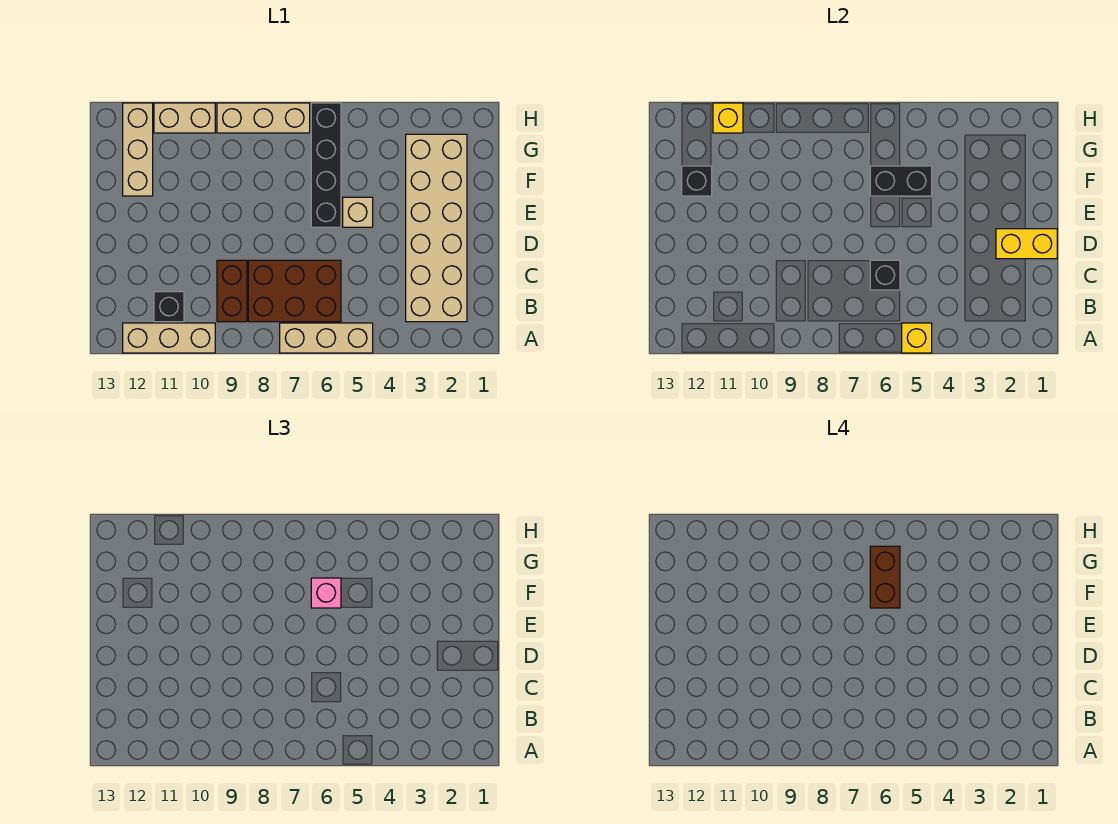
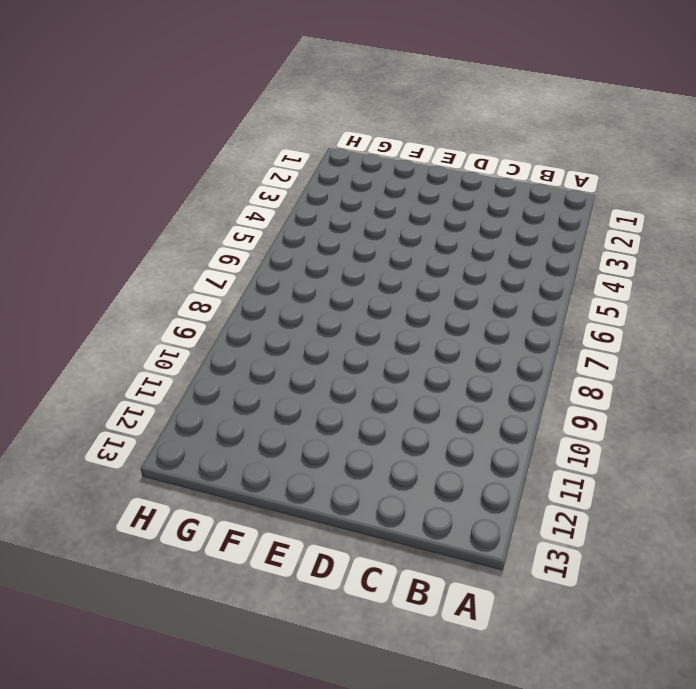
none -> tan brick A5:A7 level 1
none -> tan brick A10:A12 level 1
none -> tan brick B2:G3 level 1

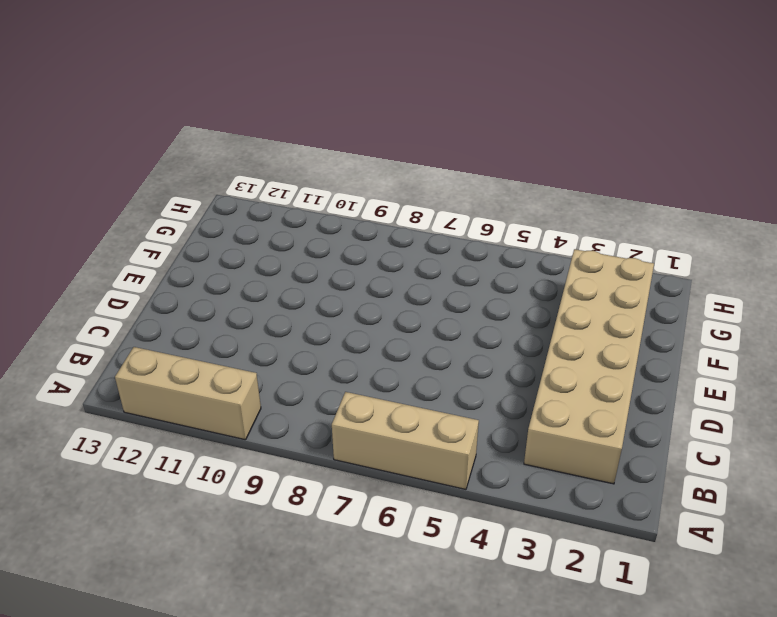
none -> brown brick B6:C8 level 1
none -> brown brick B9:C9 level 1
none -> black brick B11 level 1

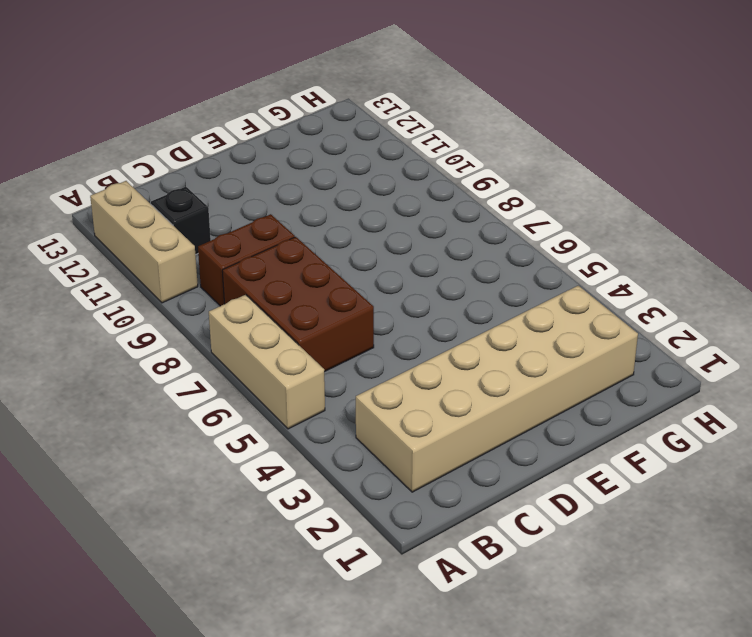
none -> tan brick E5 level 1
none -> black brick E6:H6 level 1
none -> tan brick F12:H12 level 1

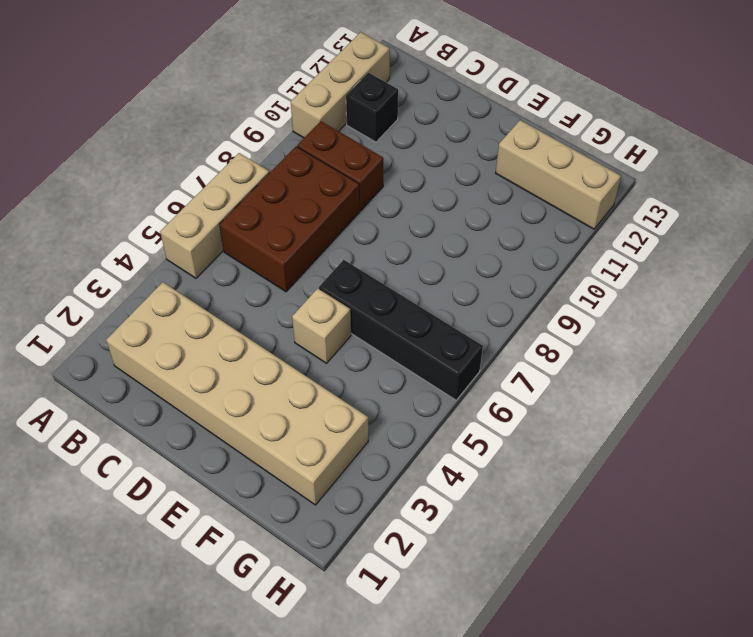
none -> tan brick H7:H9 level 1
none -> tan brick H10:H11 level 1
none -> yellow brick A5 level 2

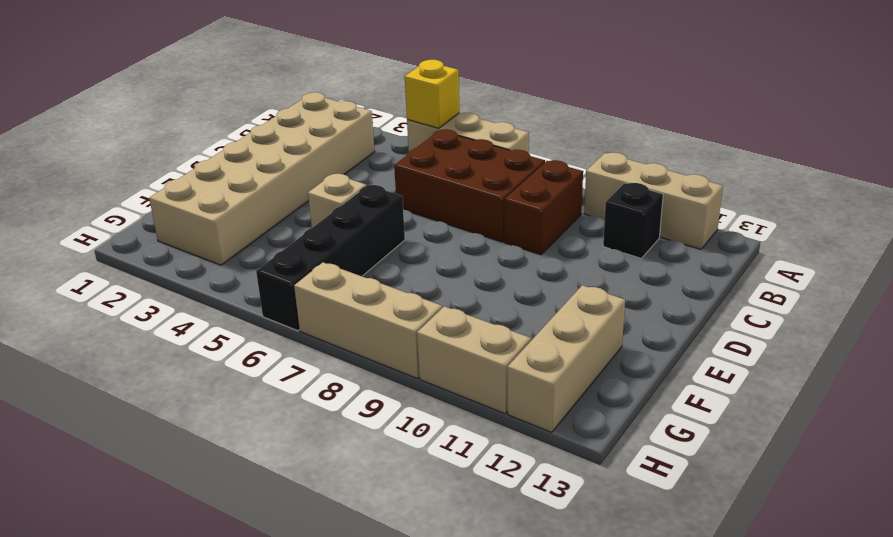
none -> black brick C6 level 2
none -> yellow brick D1:D2 level 2
none -> black brick F5:F6 level 2

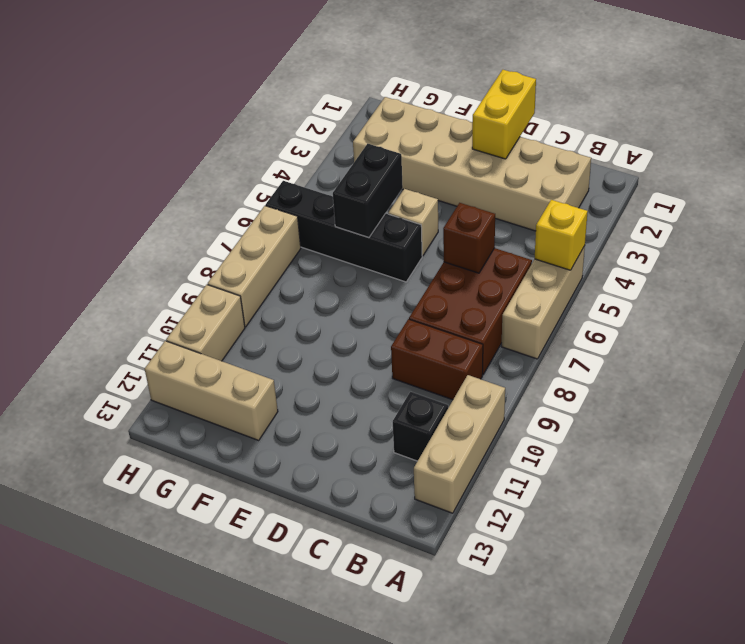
brown brick C6 level 2 -> black brick C6 level 2
none -> black brick F12 level 2
none -> yellow brick H11 level 2
none -> pink brick F6 level 3

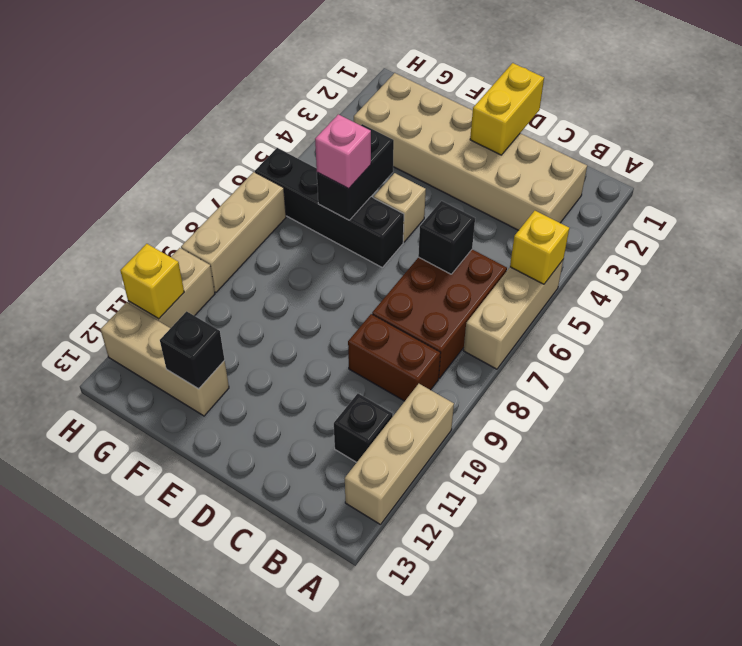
none -> brown brick F6:G6 level 4

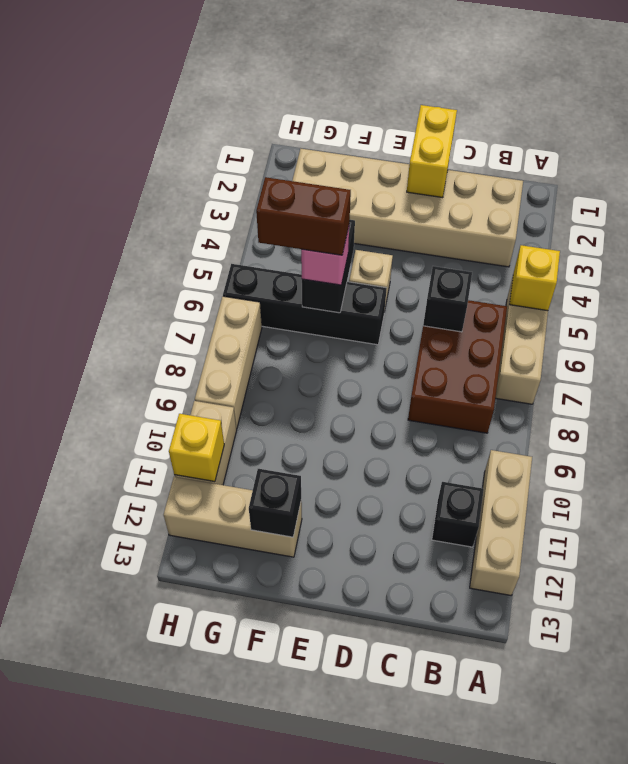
none -> brown brick B9:C9 level 1

